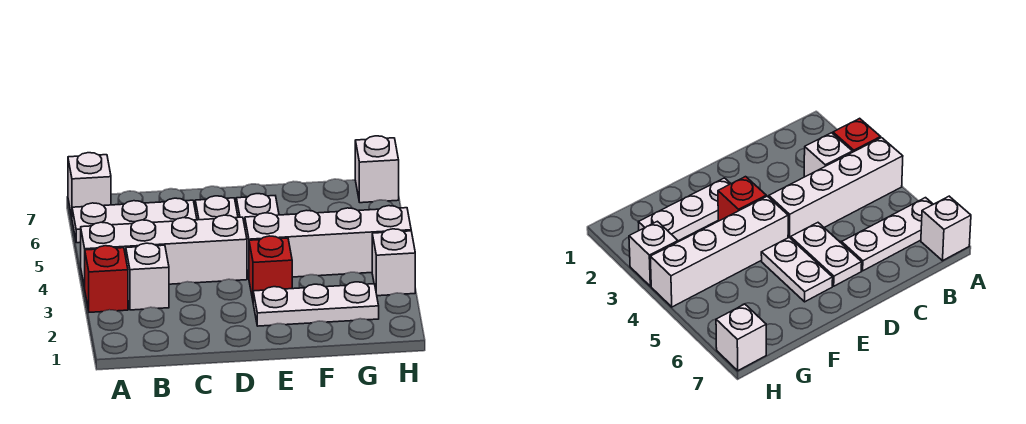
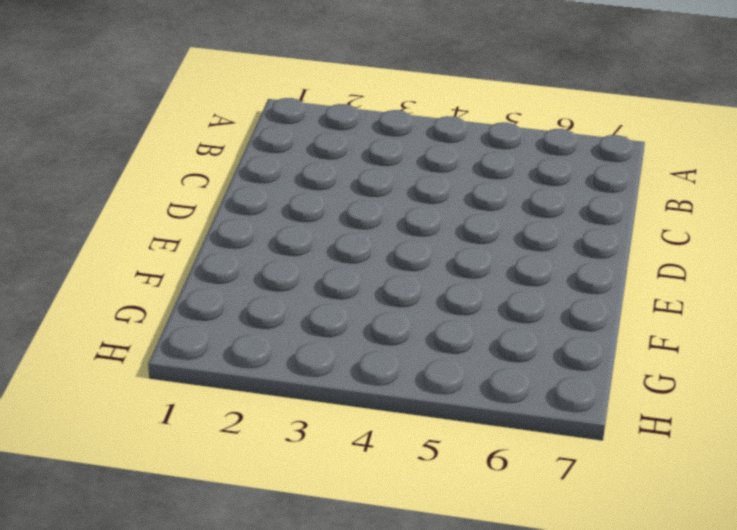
none -> red brick A3 level 1
none -> white brick A4:D4 level 1
none -> white plate A6:C6 level 1

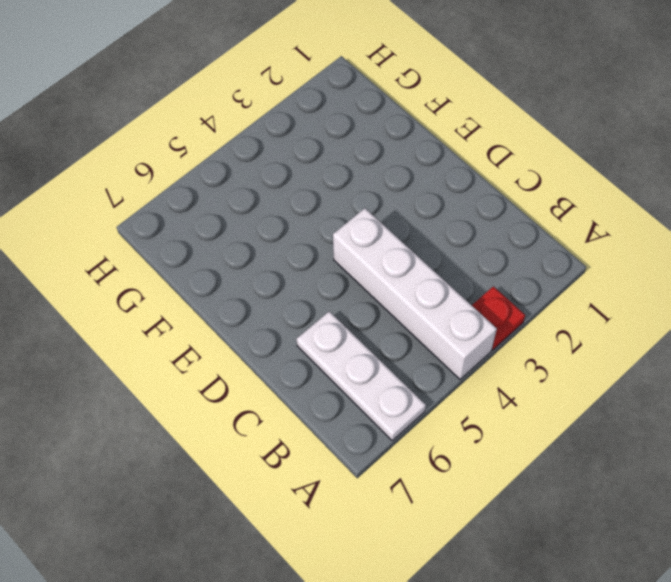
red plate A3 level 1 -> red brick A3 level 1
none -> white brick A7 level 1
none -> white brick B3 level 1
none -> white plate D5:D6 level 1

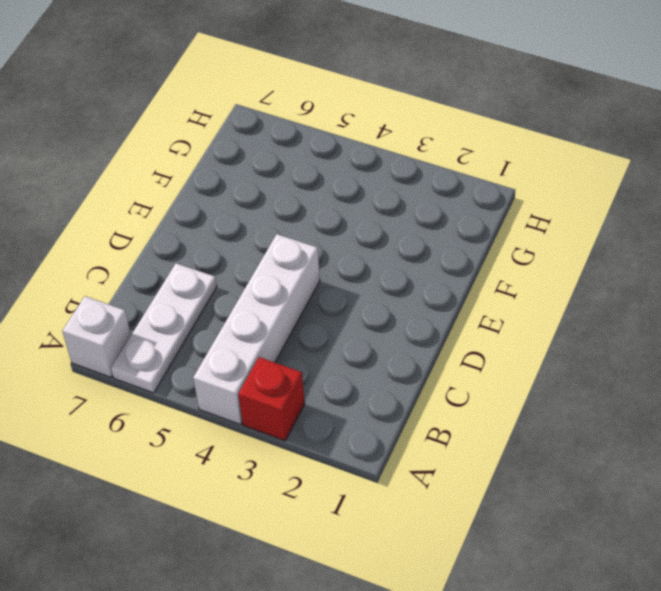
none -> white brick B3 level 1
none -> white plate D5:D6 level 1
none -> white plate E2:G2 level 1

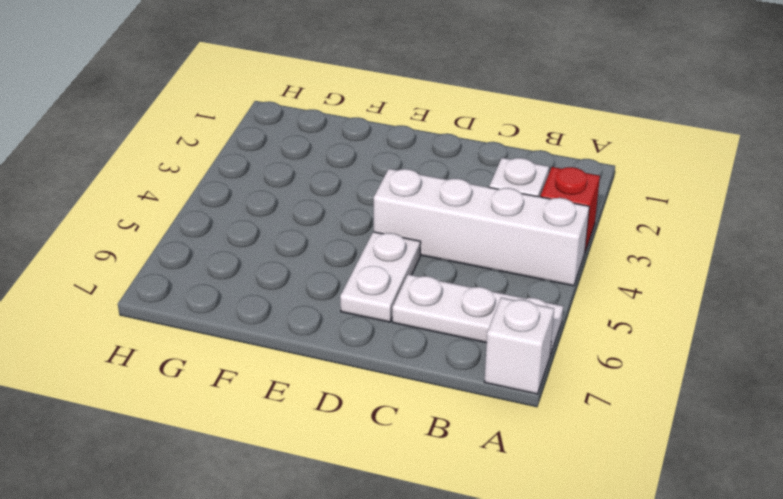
none -> white plate E2:G2 level 1
none -> red brick E3 level 1
none -> white brick E4:H4 level 1

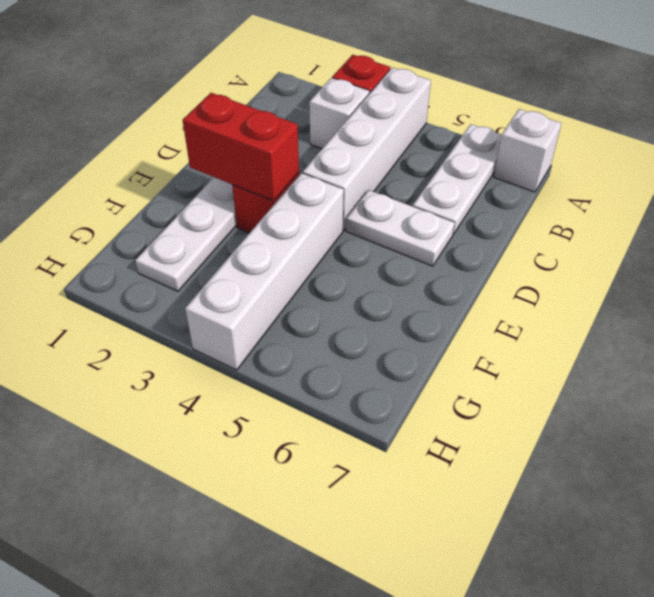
red brick E2:E3 level 2 -> none
none -> white plate E5:E6 level 1
none -> white brick H3 level 1
none -> white brick H7 level 1

